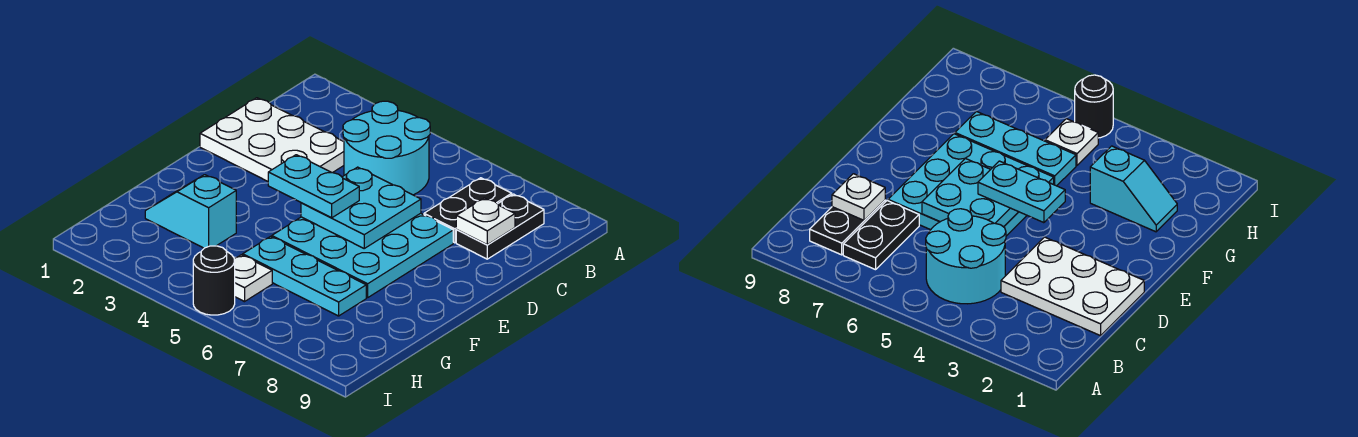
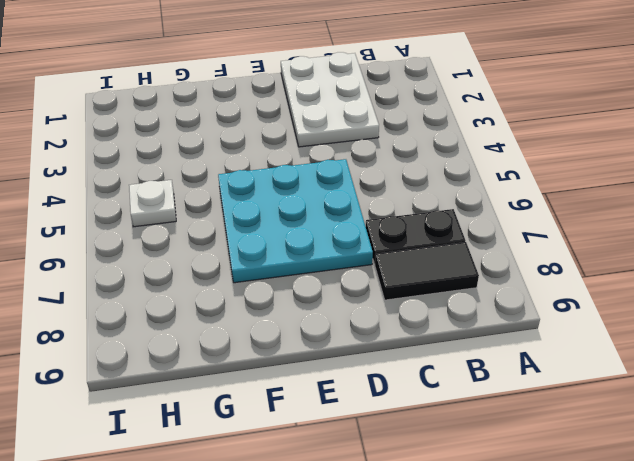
black tile B8:C8 level 1 -> black plate B8:C8 level 1
none -> cyan round brick B4:C5 level 1
none -> cyan slope G2:G3 level 1 top 3
none -> cyan plate G5:G7 level 1

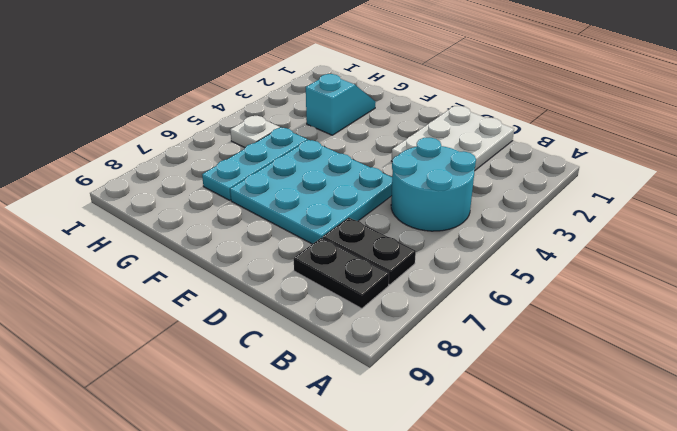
none -> black round brick I5 level 1
none -> white plate C8 level 2
none -> cyan plate D5:E6 level 2

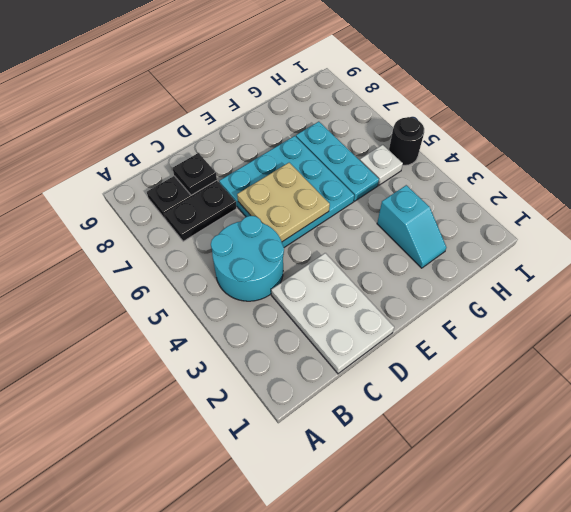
black plate C8 level 2 -> white plate C8 level 2
tan plate D5:E6 level 2 -> cyan plate D5:E6 level 2
none -> cyan plate E4:E5 level 3

